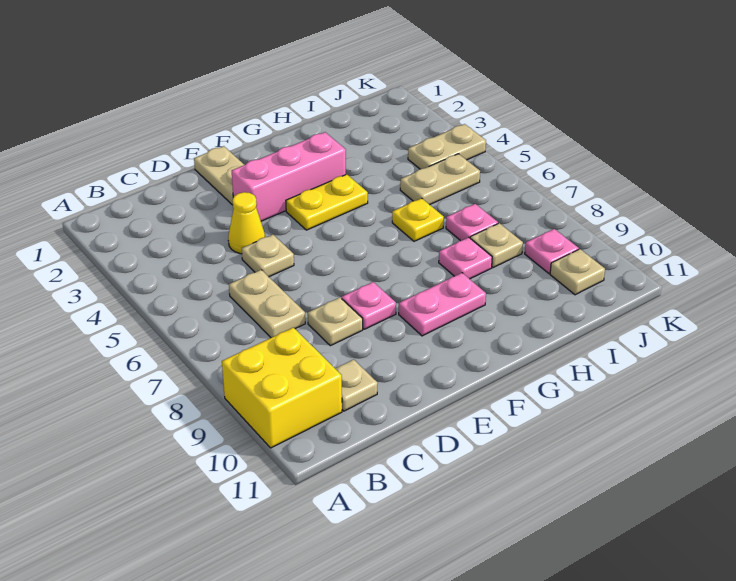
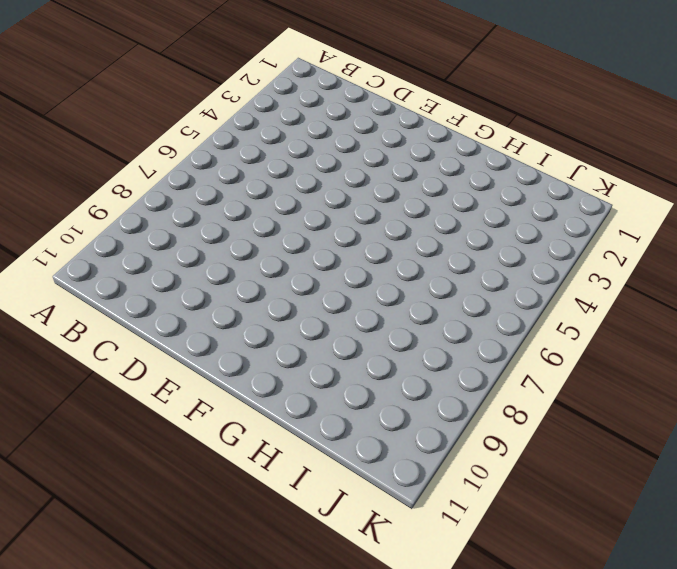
none -> yellow brick A9:B10 level 1
none -> tan plate C6:C7 level 1
none -> tan plate C10 level 1

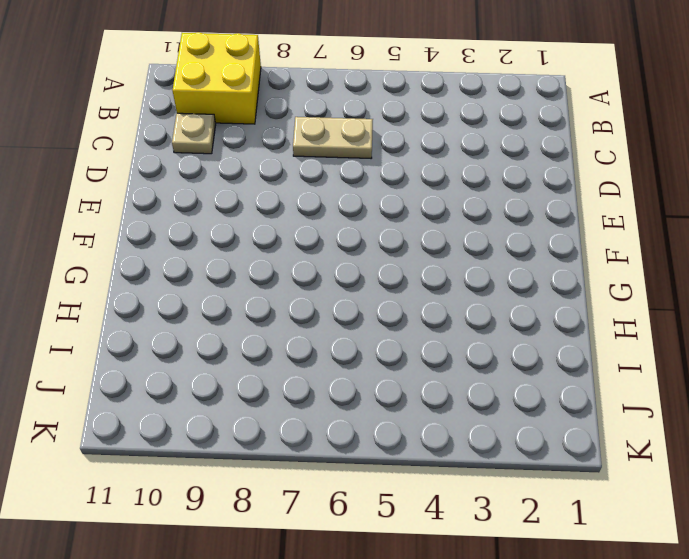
none -> yellow cone D4 level 1
none -> tan plate D5 level 1
none -> tan plate D8 level 1

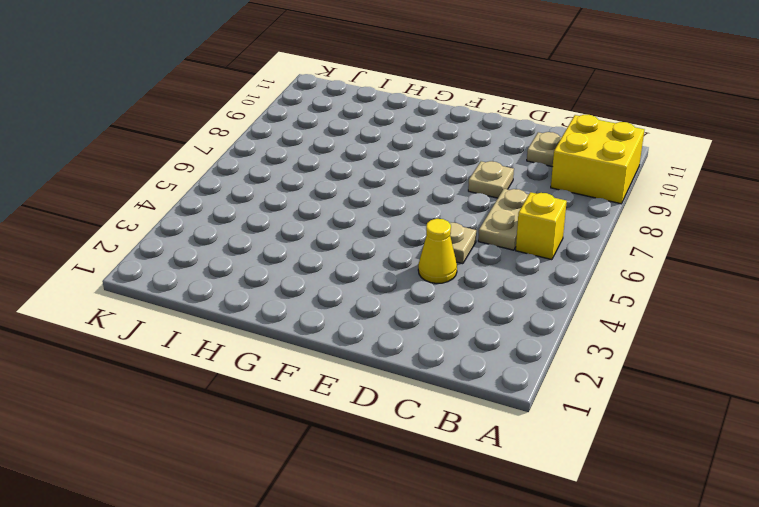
yellow brick B6 level 1 -> none
none -> tan plate E1:E2 level 1
none -> pink brick E3:G3 level 1
none -> pink plate E8 level 1

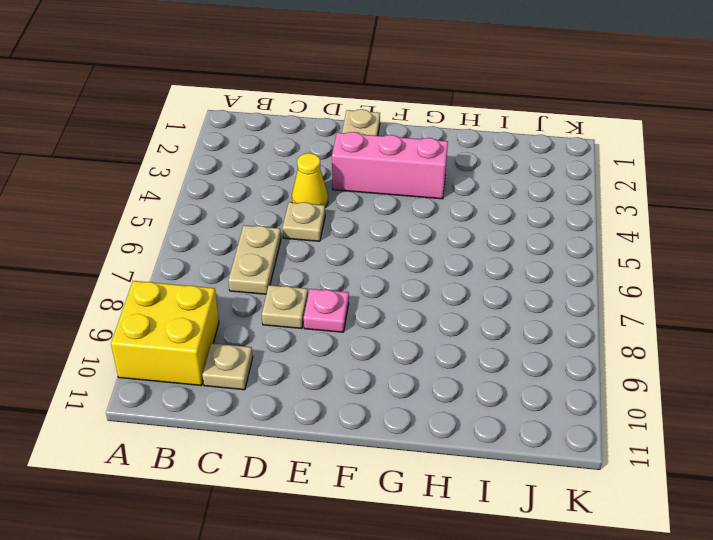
none -> yellow plate F4:G4 level 1
none -> pink plate F9:G9 level 1
none -> yellow plate H6 level 1

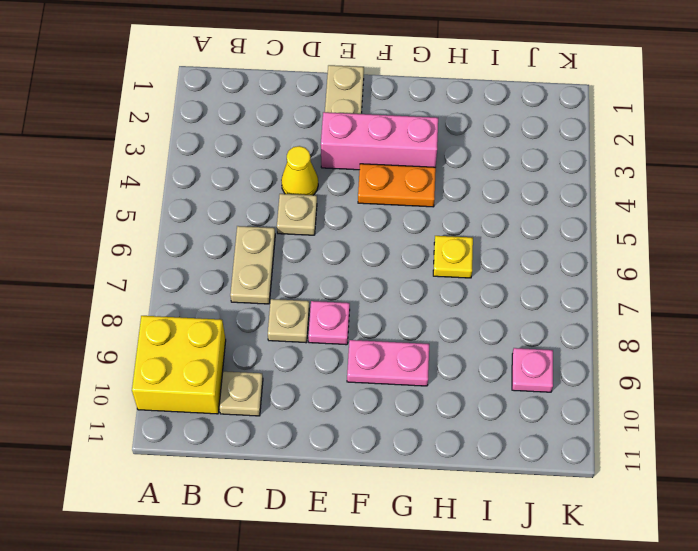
orange plate F4:G4 level 1 -> yellow plate F4:G4 level 1
none -> pink plate H8 level 1
none -> tan plate I5:J5 level 1
none -> pink plate I7 level 1

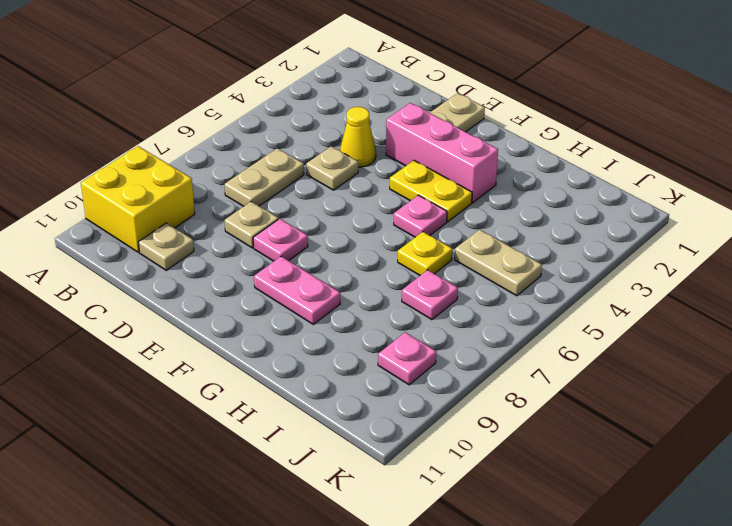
pink plate G5 level 1 -> pink plate H8 level 1
none -> tan plate I8 level 1
none -> tan plate J4:K4 level 1
none -> tan plate J10 level 1

